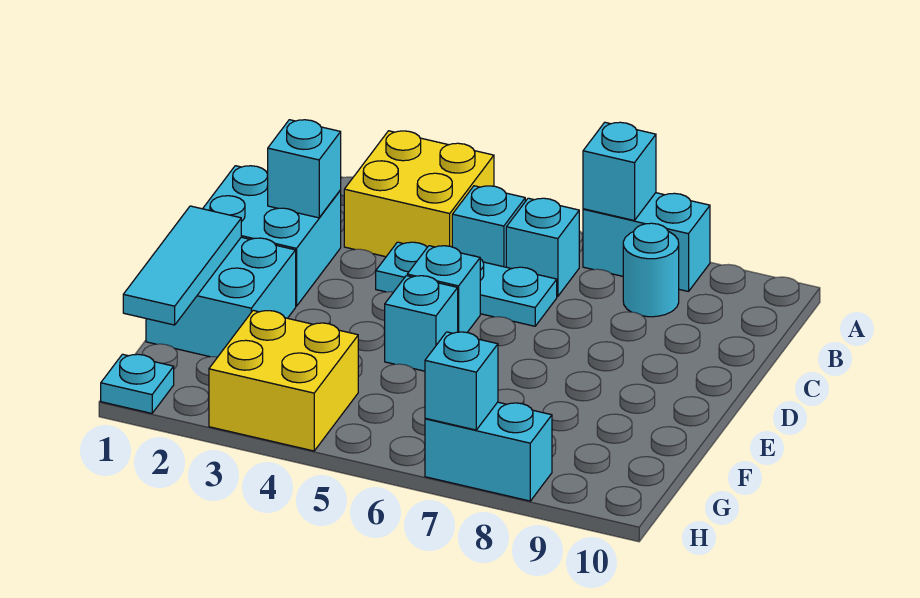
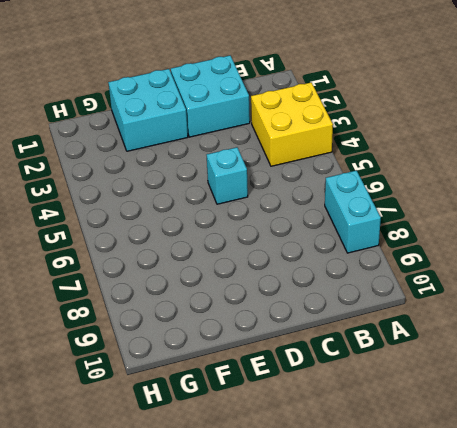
none -> cyan brick B5 level 1
none -> cyan brick B6 level 1
none -> cyan round brick B8 level 1

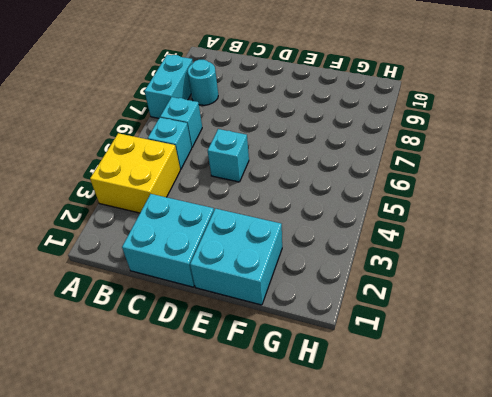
none -> cyan plate C4:C6 level 1
none -> cyan brick E5 level 1
none -> yellow brick G3:H4 level 1

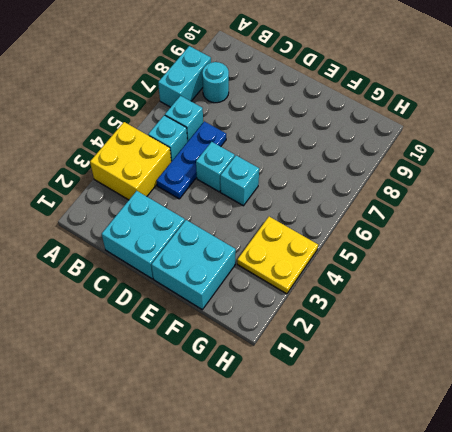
blue plate C4:C6 level 1 -> cyan plate C4:C6 level 1
yellow plate G3:H4 level 1 -> yellow brick G3:H4 level 1
none -> cyan plate H1 level 1
none -> cyan brick H7:H8 level 1
none -> cyan brick A7 level 2

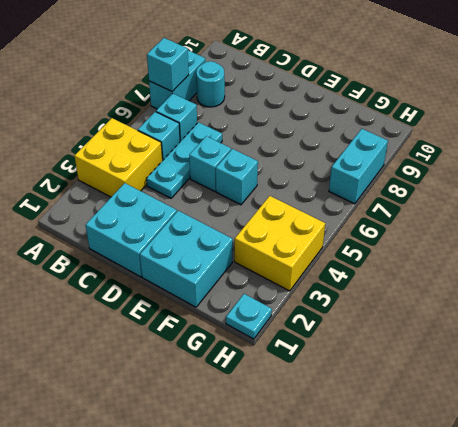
none -> cyan brick C2 level 2
none -> cyan tile E1:G1 level 2
none -> cyan brick H7 level 2

